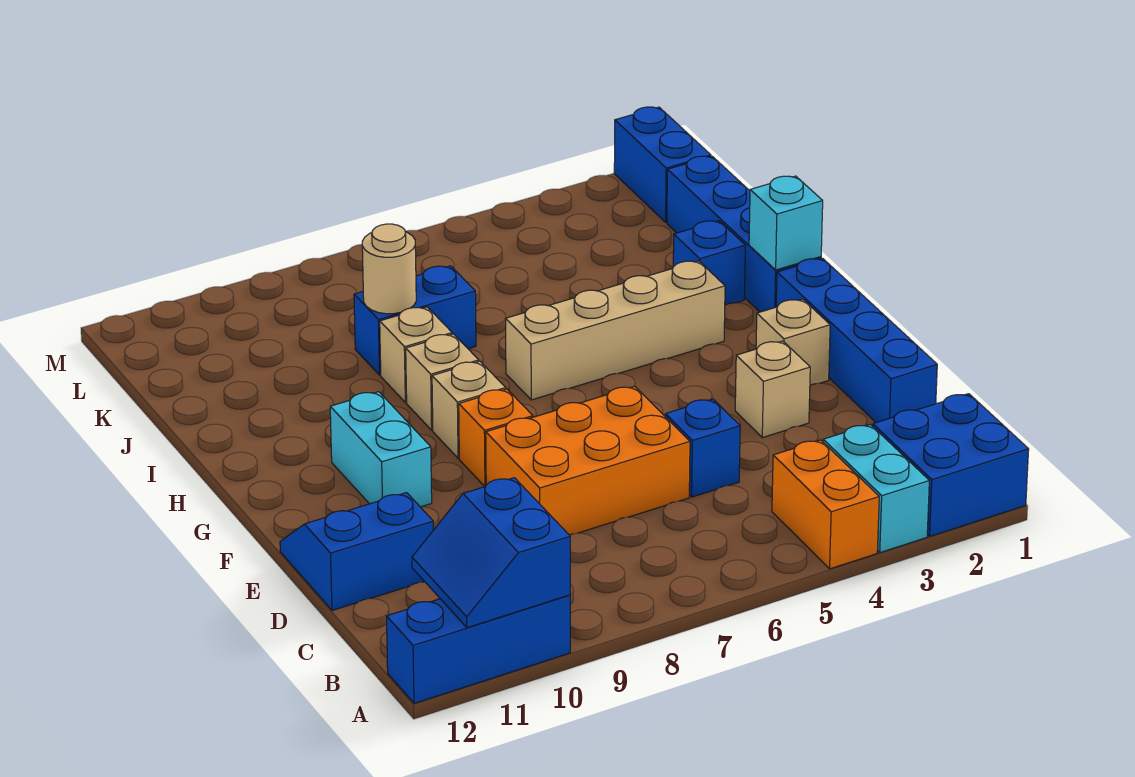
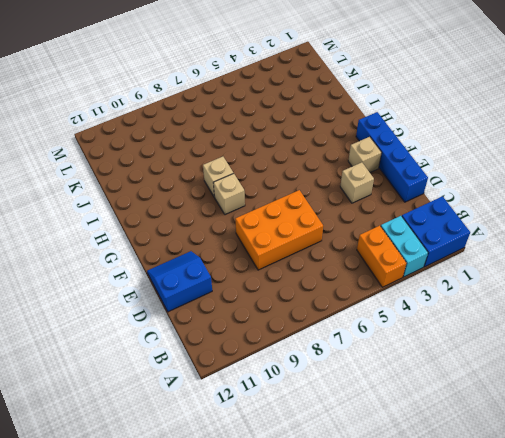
none -> blue brick A10:A12 level 1
none -> blue brick D5 level 1
none -> orange brick F8 level 1

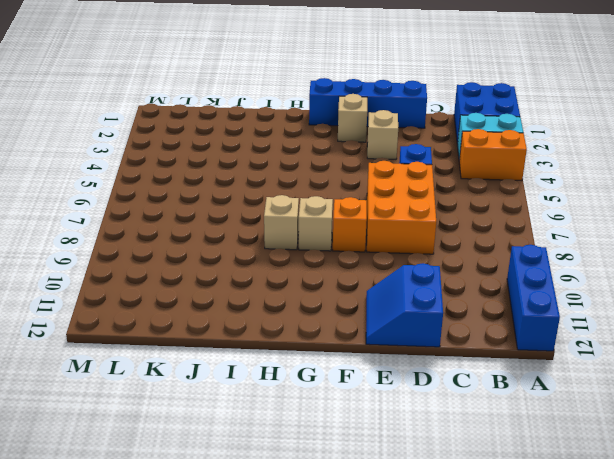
none -> cyan brick F10:G10 level 1
none -> blue brick H1:K1 level 1
none -> tan brick H3:H6 level 1

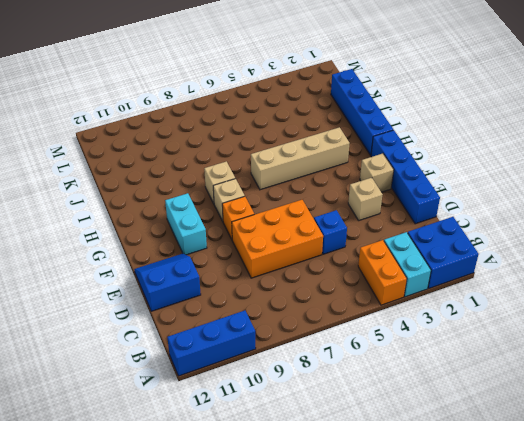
none -> blue brick I2 level 1
none -> tan brick I8 level 1
none -> blue brick J7:J8 level 1

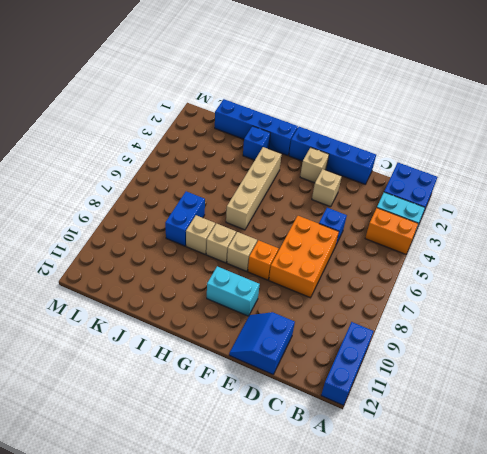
none -> blue brick L1:M1 level 1
none -> blue slope A10:B11 level 2 top 10
none -> cyan brick H1 level 2

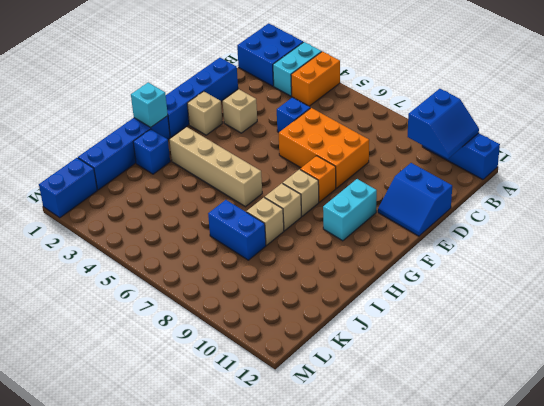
none -> tan round brick J8 level 2

